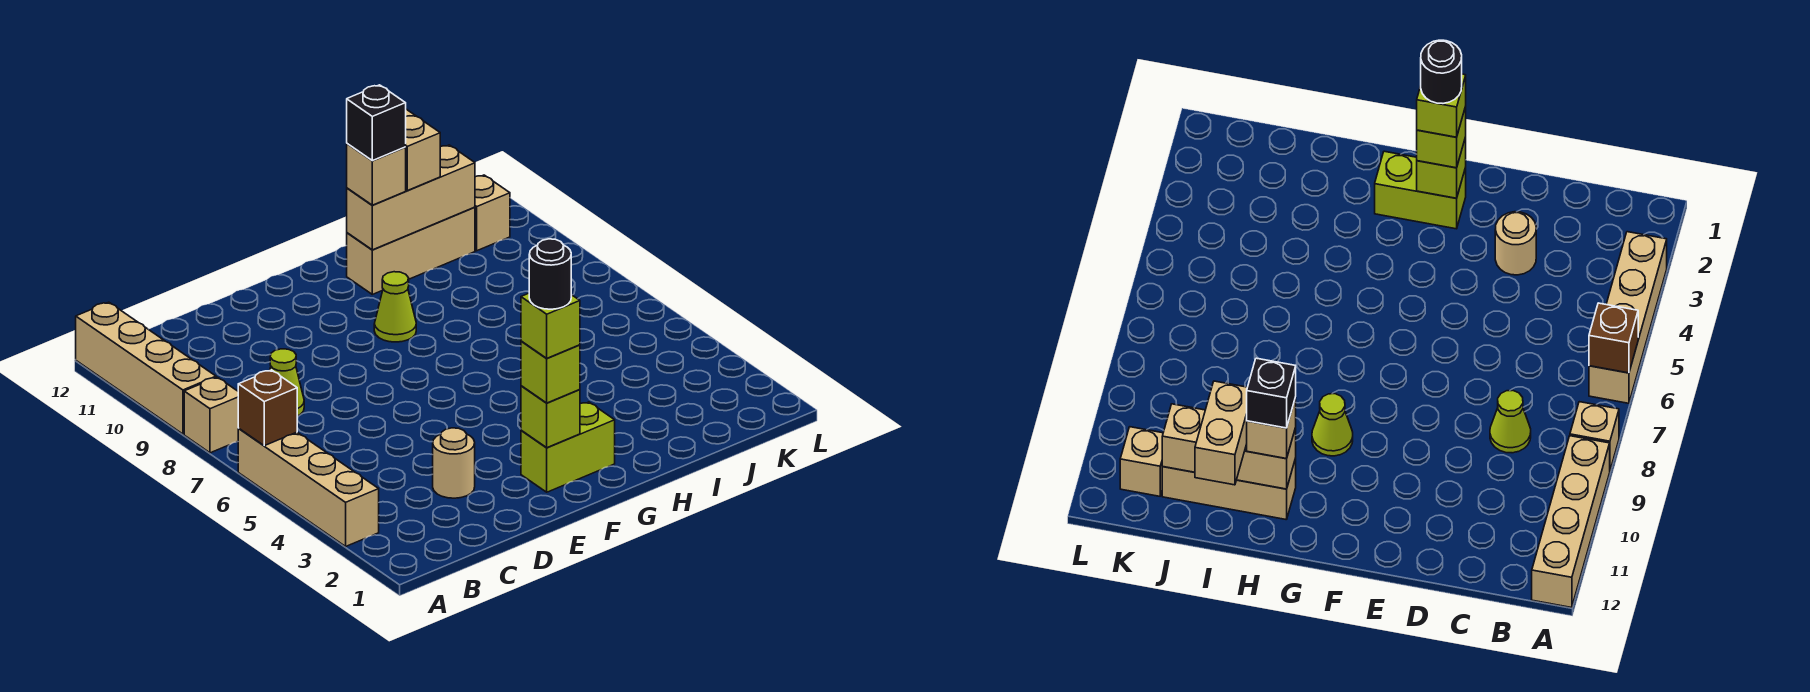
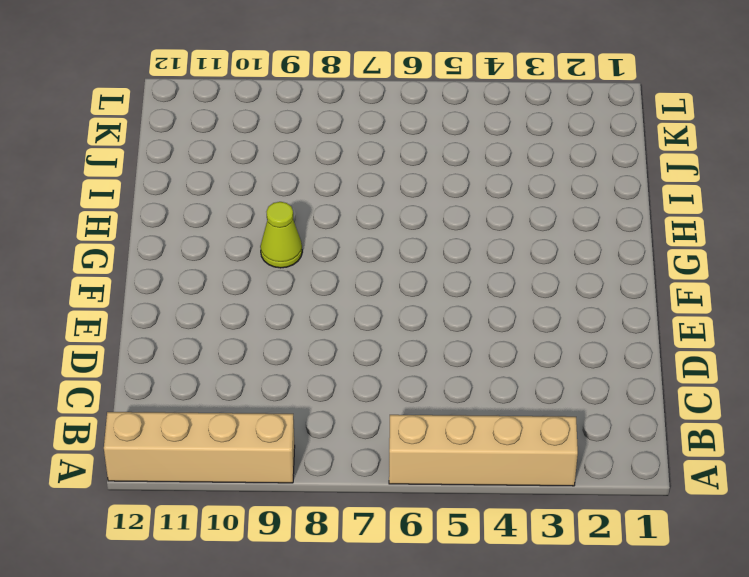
none -> tan brick A8 level 1
none -> lime cone C8 level 1
none -> tan round brick D3 level 1

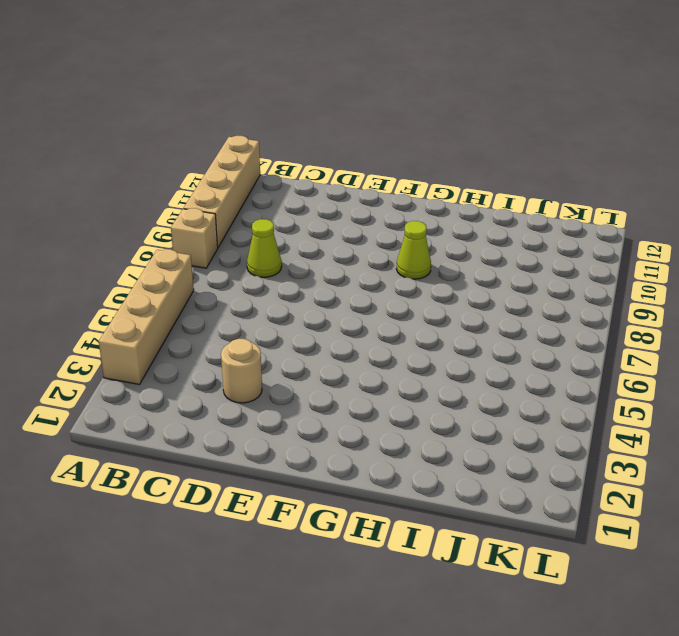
none -> lime brick F2:G2 level 1
none -> tan brick H11:J11 level 1
none -> tan brick K11 level 1

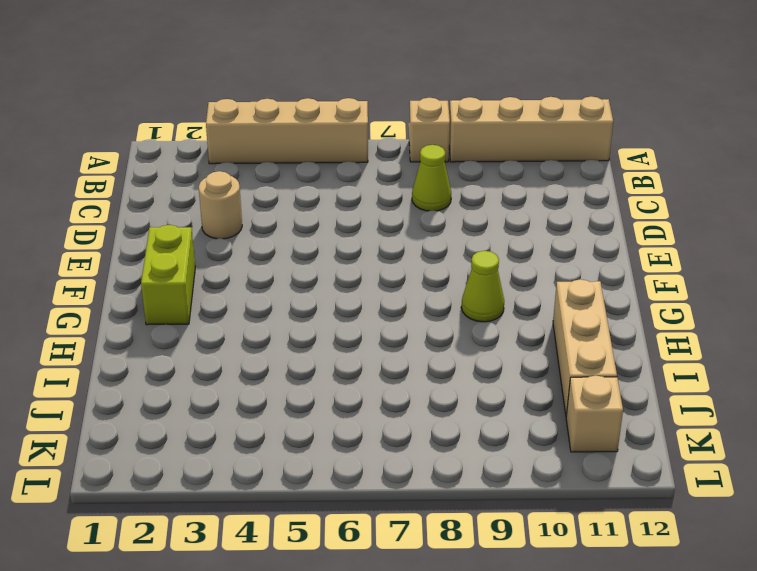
none -> brown brick A6 level 2
none -> lime brick F2 level 2
none -> tan brick H11:J11 level 2

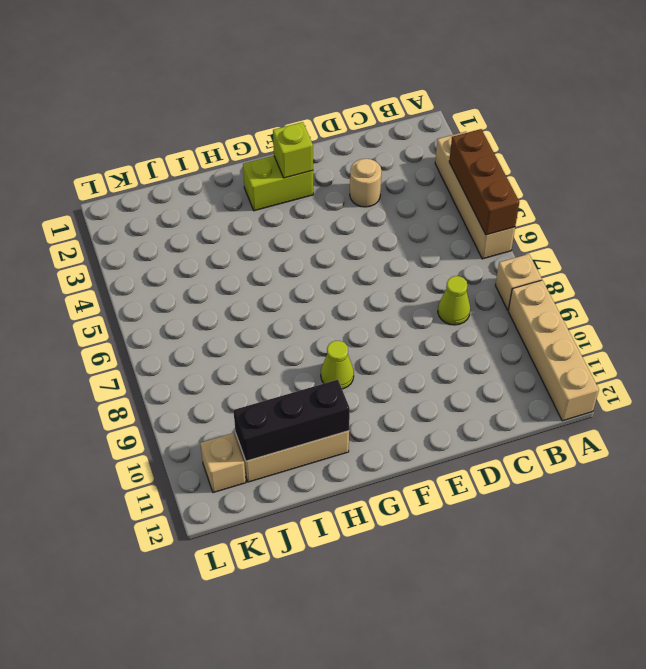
brown brick A4:A6 level 2 -> brown brick A6 level 2
black brick H11:J11 level 2 -> tan brick H11:J11 level 2
none -> lime brick F2 level 3
none -> tan brick H11 level 3
none -> tan brick I11:I12 level 3

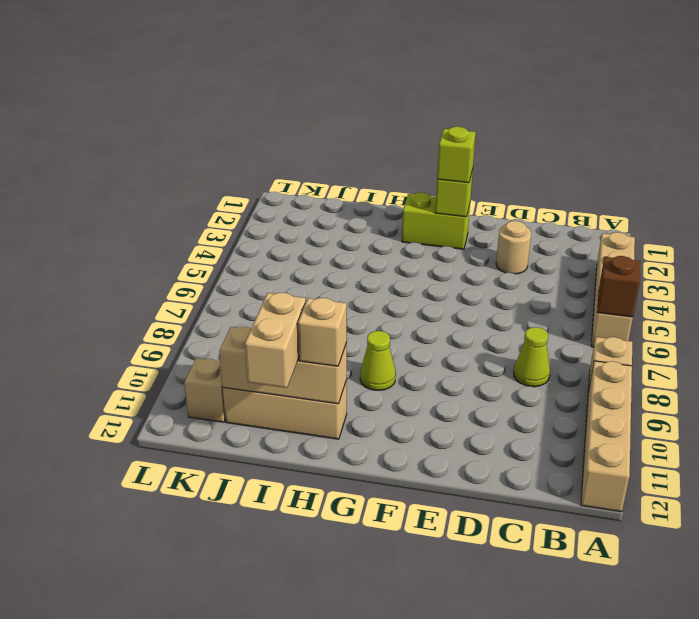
none -> lime brick F2 level 4
none -> black brick H11 level 4
none -> black round brick F2 level 5

